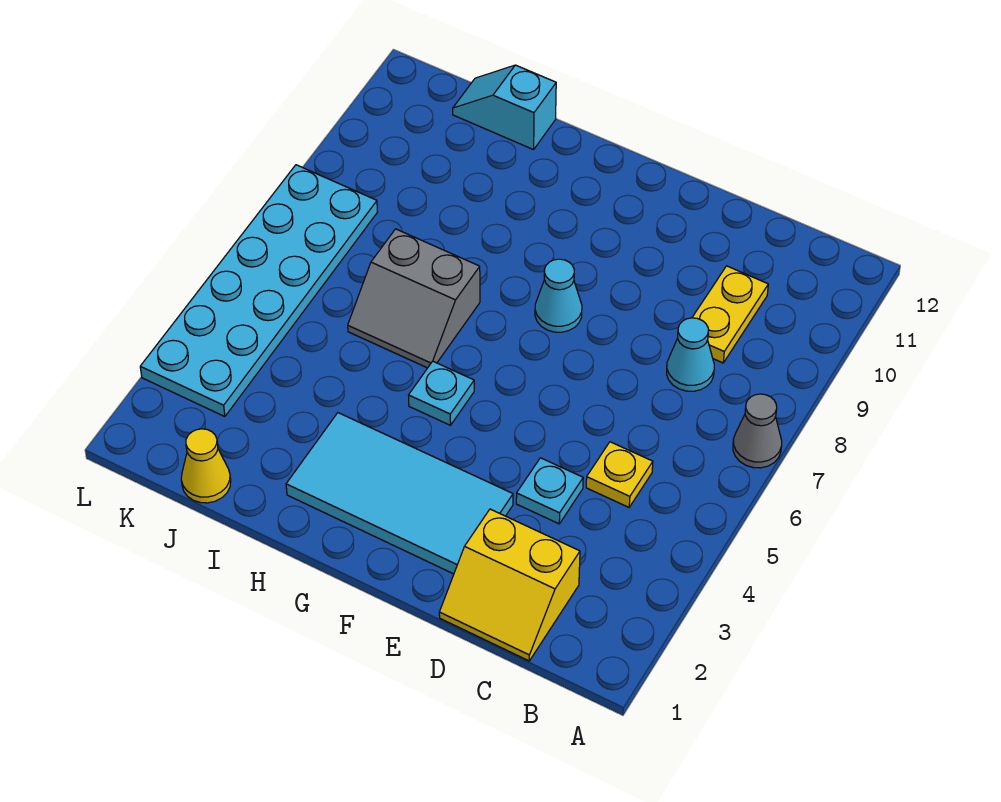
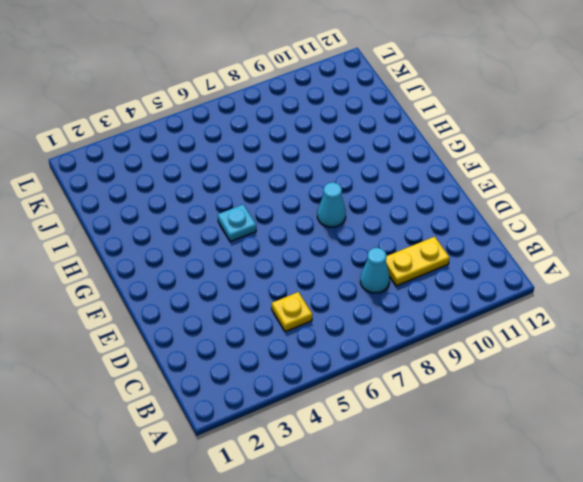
none -> grey cone A7 level 1
none -> yellow slope C1:D2 level 1 top 2
none -> cyan plate D4 level 1

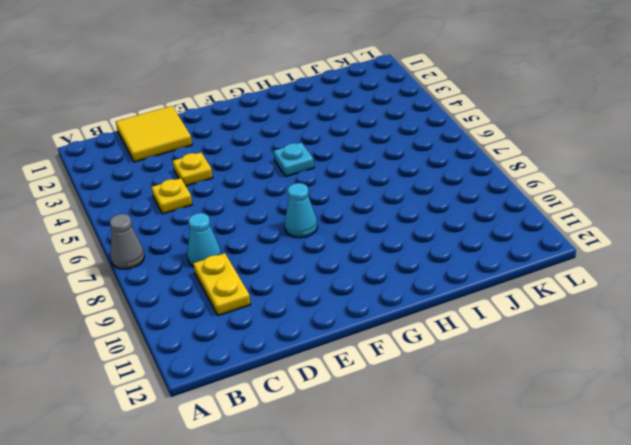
yellow tile C1:D2 level 1 -> yellow slope C1:D2 level 1 top 2
yellow plate D4 level 1 -> cyan plate D4 level 1
none -> cyan tile E2:H3 level 1
none -> grey slope H6:I7 level 1 top 7
none -> cyan slope I12:J12 level 1 top I

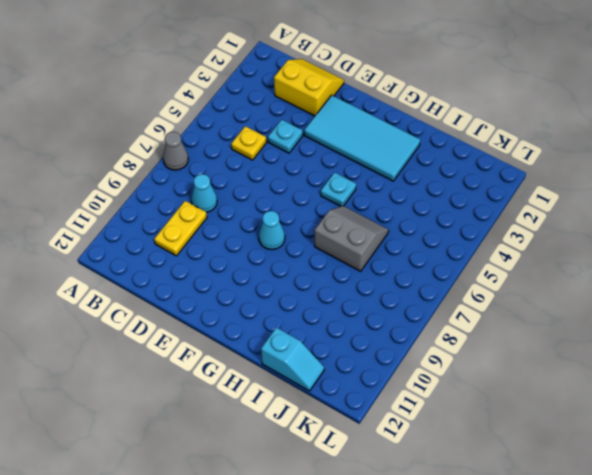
none -> yellow cone J1 level 1
none -> cyan plate K3:L8 level 1

